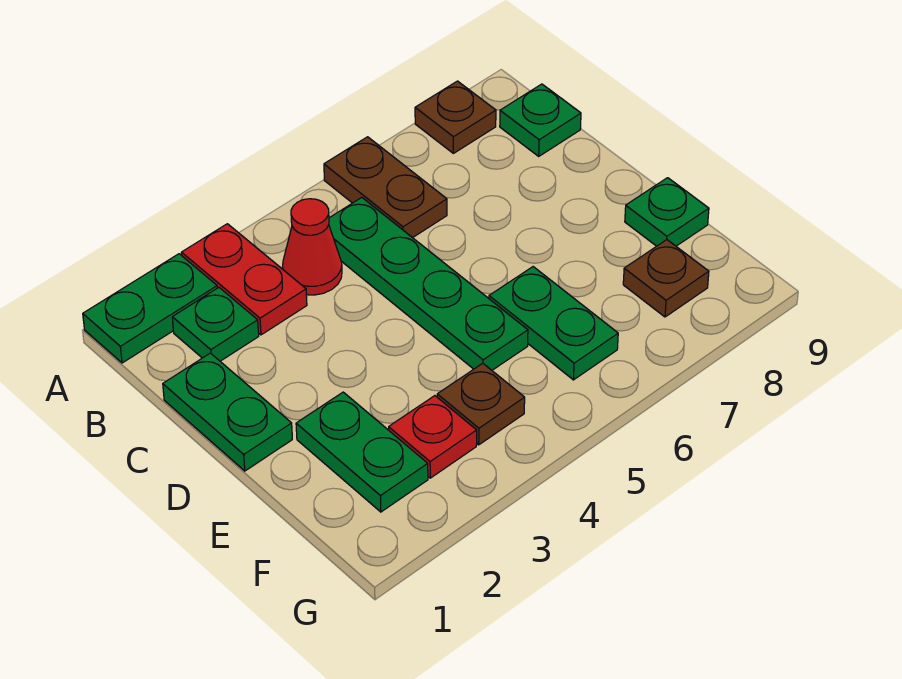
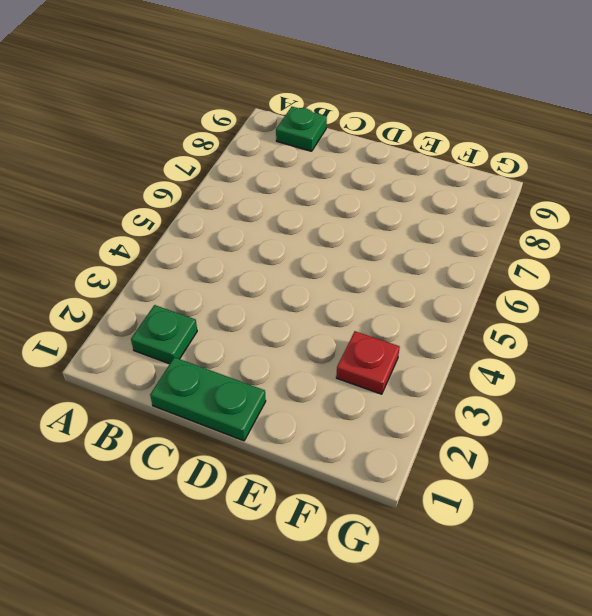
none -> green plate A1:A2 level 1
none -> red plate A3:B3 level 1
none -> brown plate A6:B6 level 1

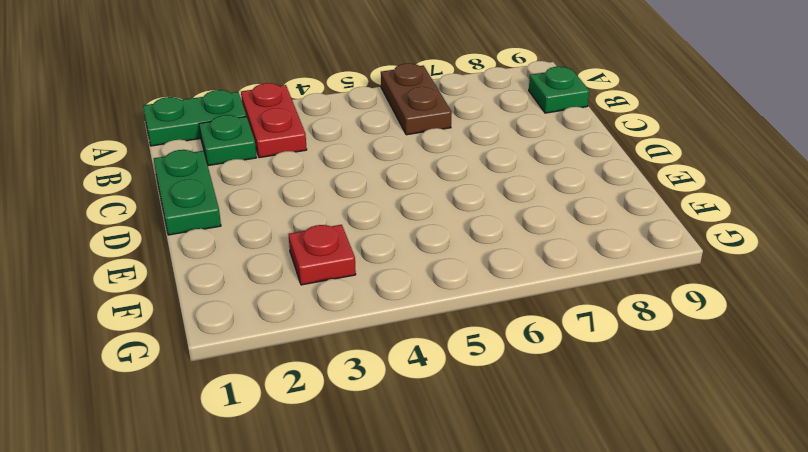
none -> brown plate A8 level 1
none -> red cone B4 level 1
none -> green plate B5:E5 level 1

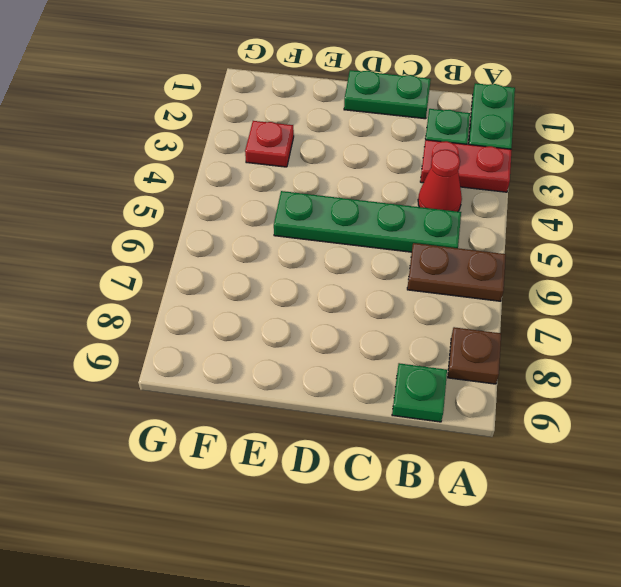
none -> green plate E2:F2 level 1
none -> green plate E6:F6 level 1
none -> green plate E9 level 1

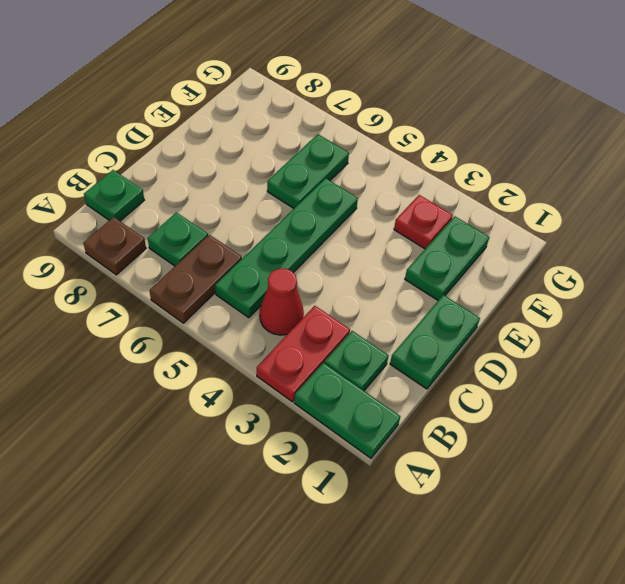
green plate B7 level 1 -> green plate E9 level 1
none -> brown plate F4 level 1
none -> brown plate F8 level 1

